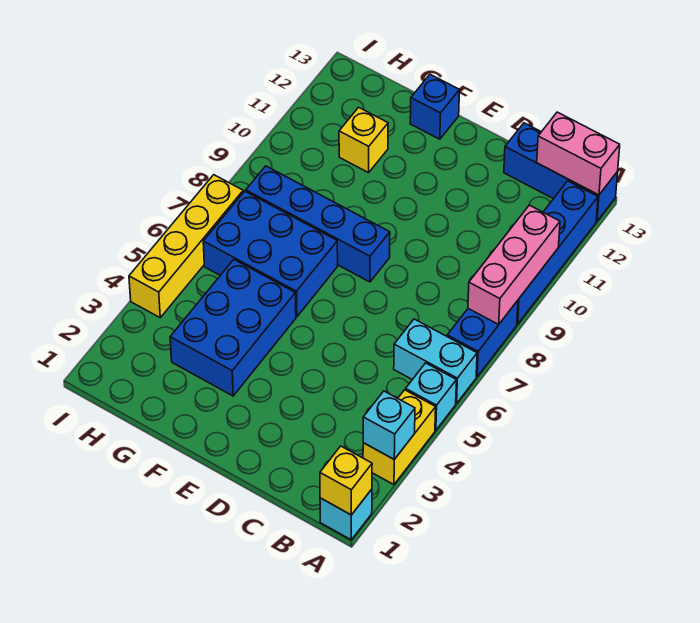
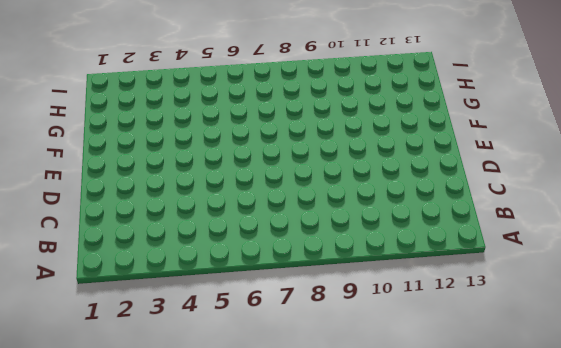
none -> cyan brick A1 level 1
none -> yellow brick A3:A4 level 1
none -> cyan brick A5 level 1

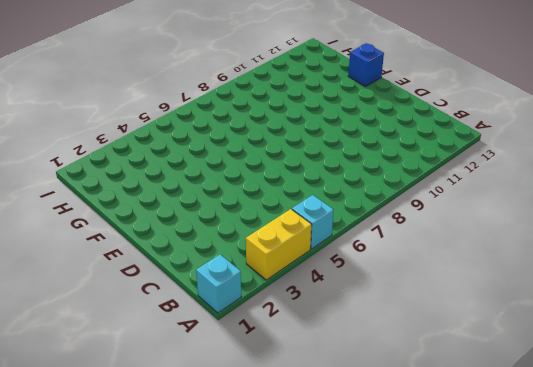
none -> cyan brick A6:B6 level 1
none -> blue brick A7:A8 level 1
none -> blue brick A9:A12 level 1

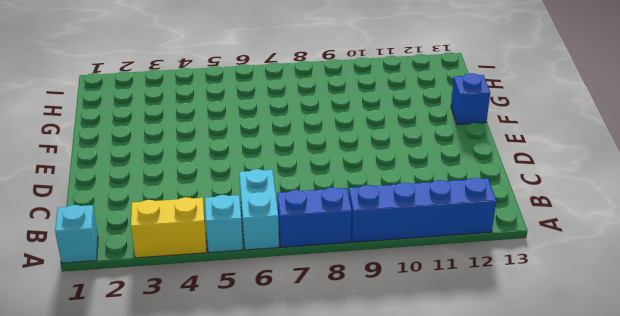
none -> blue brick A13:C13 level 1
none -> blue brick E8:H8 level 1
none -> blue brick F3:G5 level 1

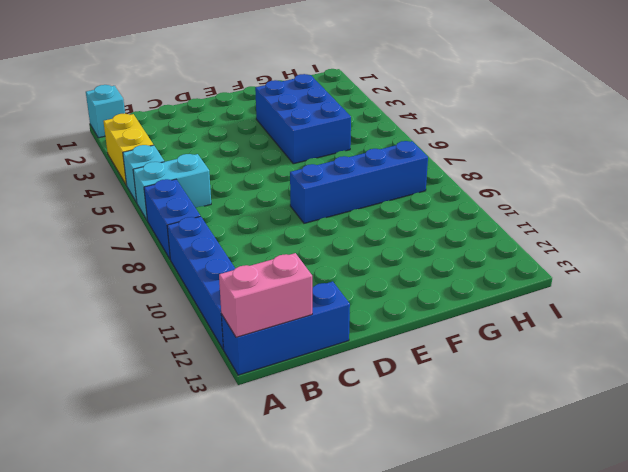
none -> blue brick F6:H7 level 1
none -> blue brick F13 level 1
none -> yellow brick G11 level 1

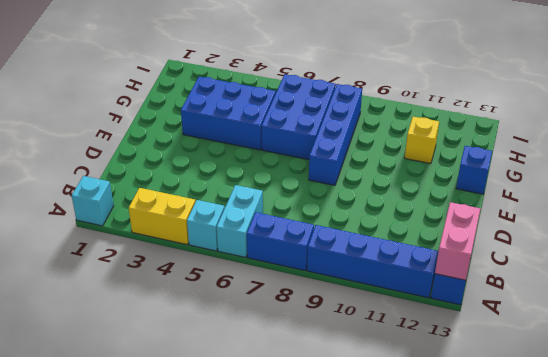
none -> yellow brick I4:I7 level 1
none -> yellow brick A1 level 2
none -> cyan brick A3 level 2

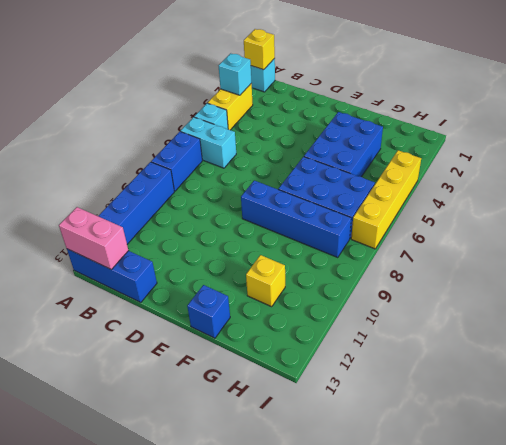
none -> pink brick A8:A10 level 2

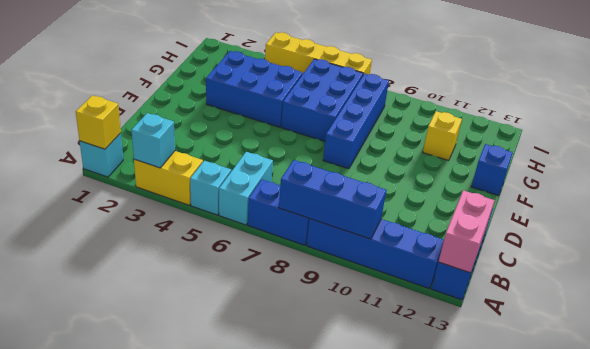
blue brick A8:A10 level 2 -> pink brick A8:A10 level 2

